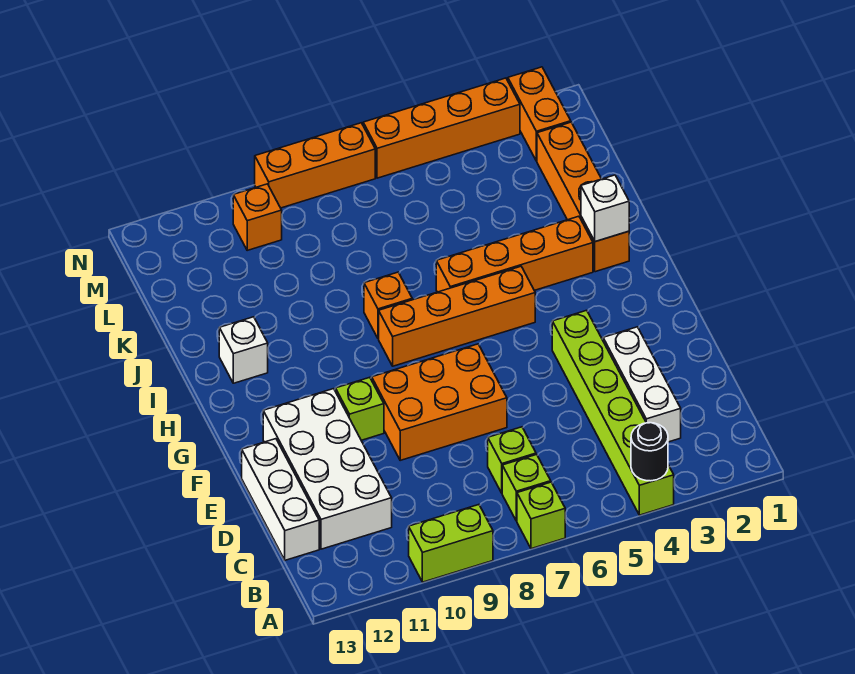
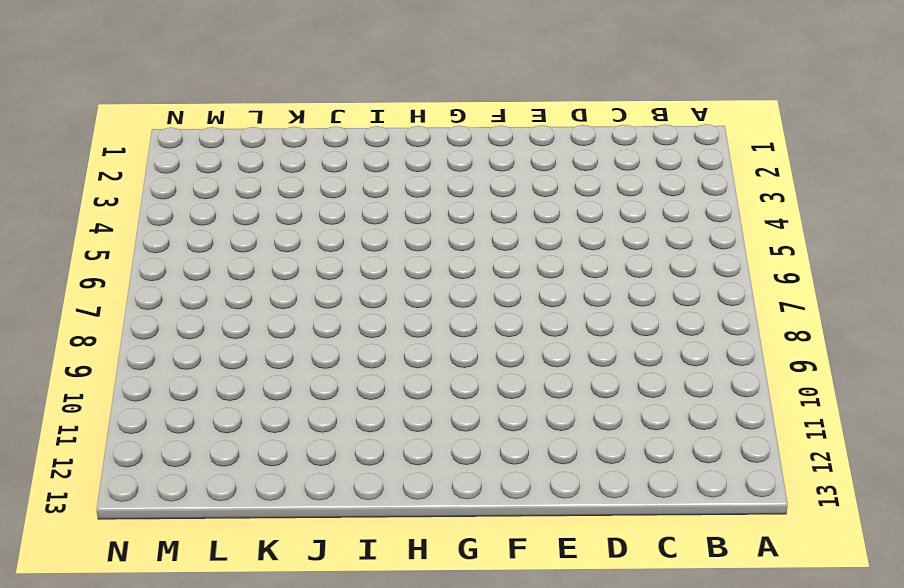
none -> lime brick A4:F4 level 1
none -> lime brick A7 level 1
none -> lime brick A9:A10 level 1

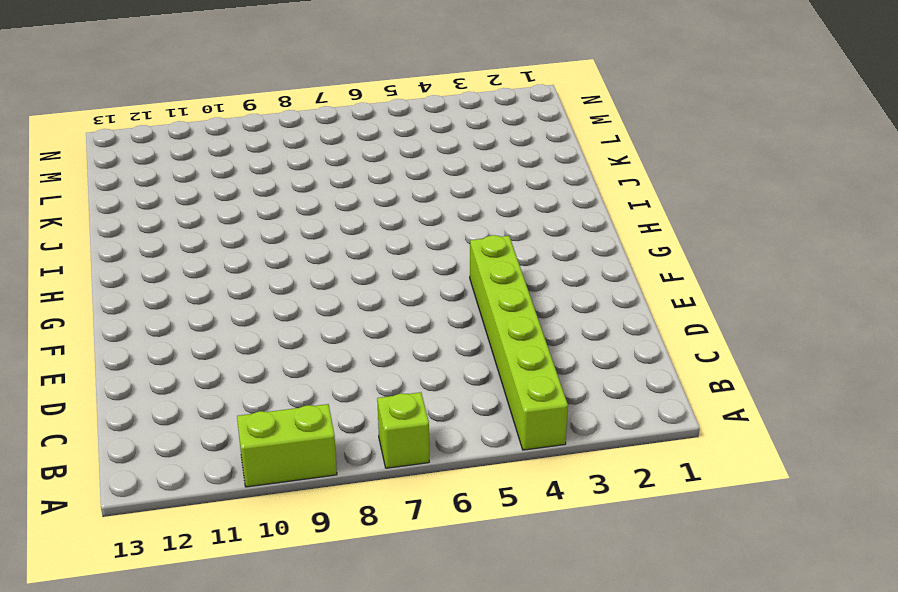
none -> lime brick B7 level 1
none -> white brick C3:E3 level 1
none -> lime brick C7 level 1

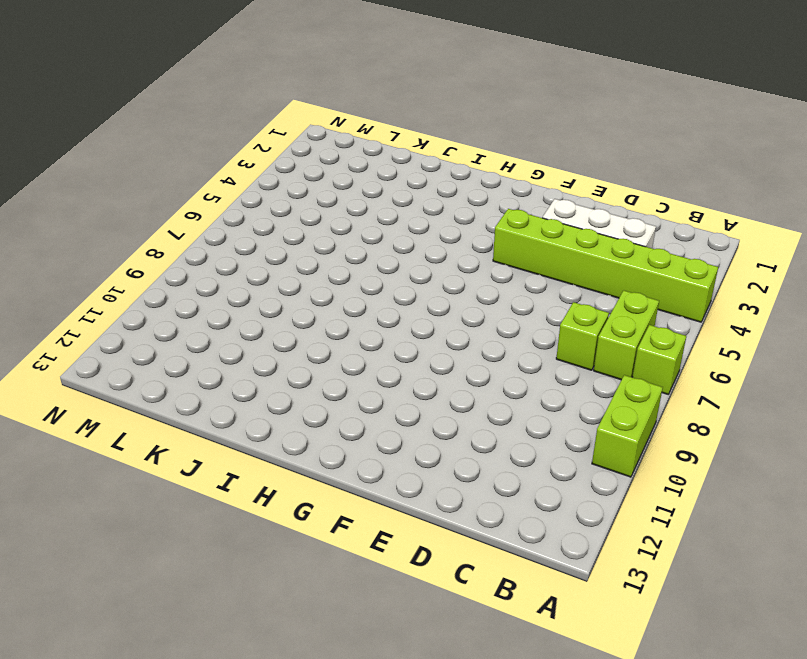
lime brick B6:B7 level 1 -> lime brick B7 level 1
none -> white brick C11:F12 level 1
none -> white brick C13:E13 level 1
none -> orange brick E7:F9 level 1

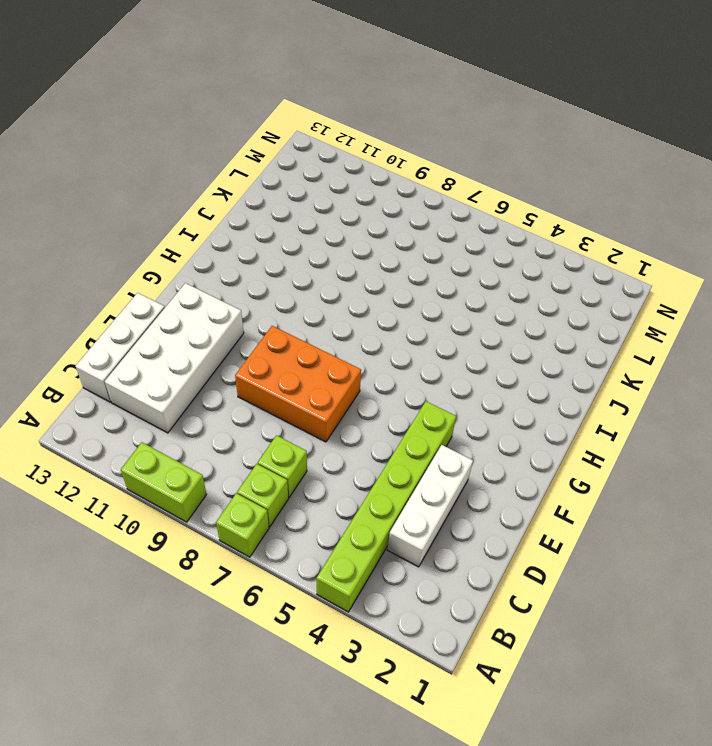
none -> lime brick F10 level 1
none -> orange brick H5:H8 level 1
none -> orange brick I2:L2 level 1

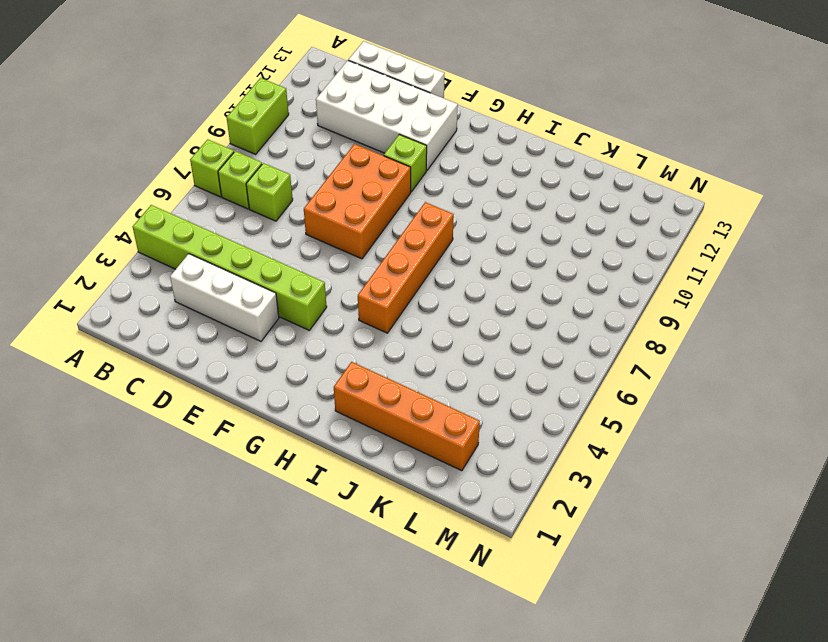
none -> orange brick I3:I6 level 1
none -> orange brick I8 level 1
none -> white brick I12 level 1

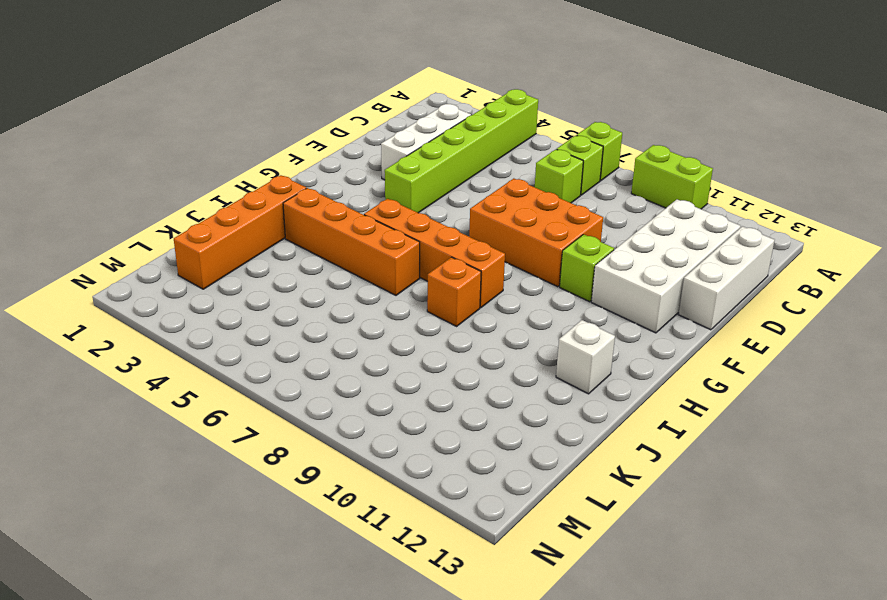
none -> orange brick M2:N2 level 1
none -> orange brick M10 level 1
none -> orange brick N3:N6 level 1

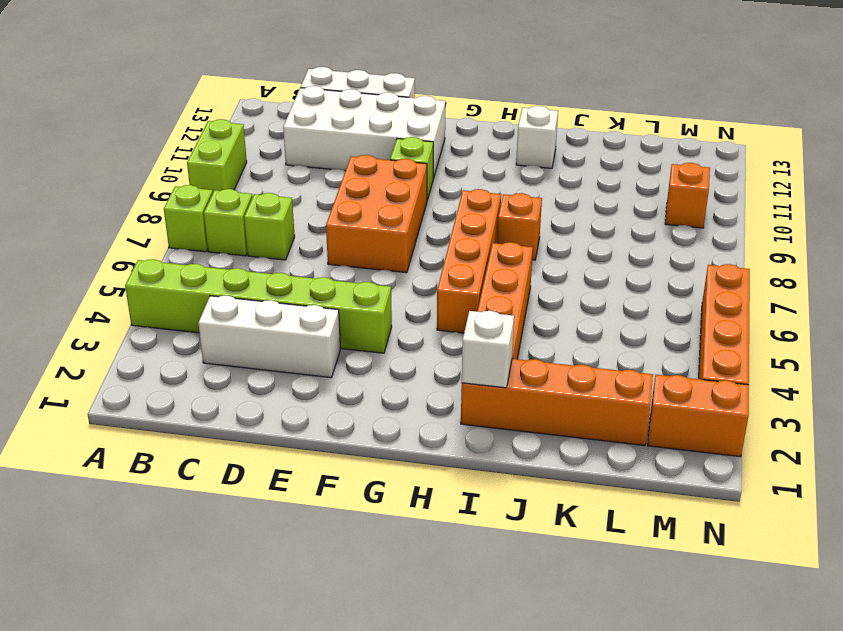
none -> orange brick N7:N9 level 1
none -> black round brick A4 level 2

